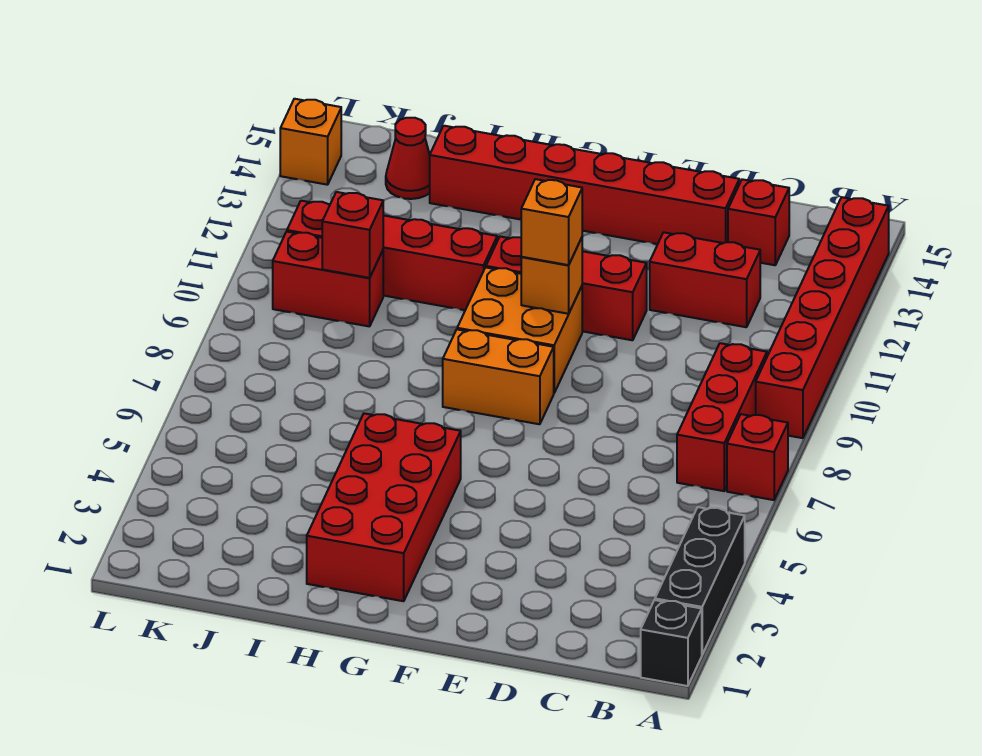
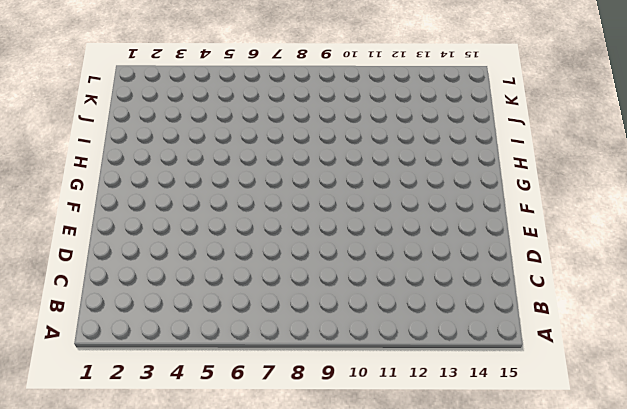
none -> black brick A1 level 1
none -> black brick A2:A4 level 1
none -> red brick A7 level 1

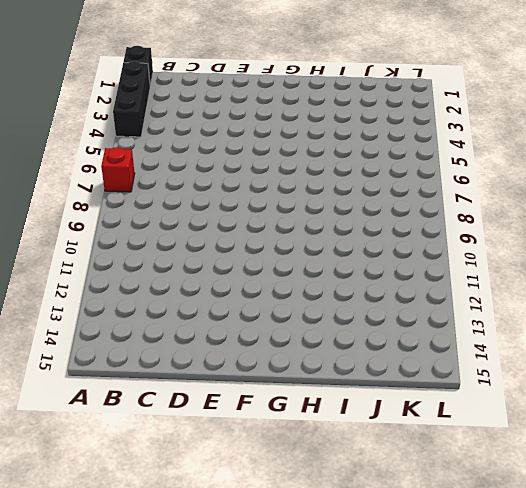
none -> red brick A9:A14 level 1
none -> red brick B7:B9 level 1
none -> red brick C12:D12 level 1

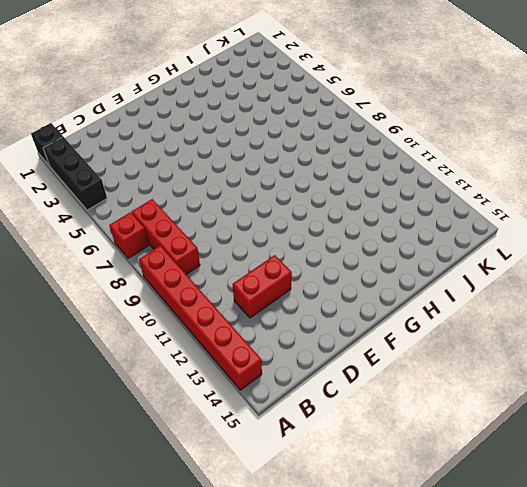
none -> red brick C14 level 1
none -> red brick D14:I14 level 1
none -> red brick E11:G11 level 1

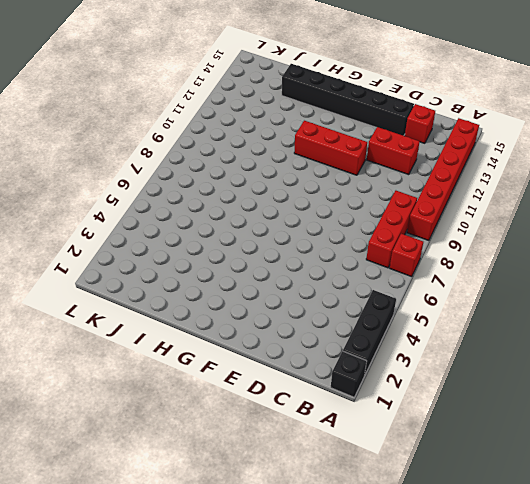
black brick D14:I14 level 1 -> red brick D14:I14 level 1
none -> orange brick F8:G8 level 1
none -> orange brick F9:G10 level 1
none -> red brick G2:H5 level 1

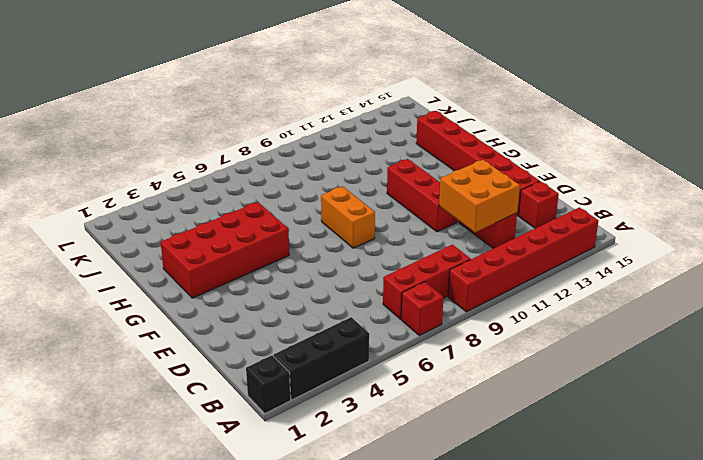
orange brick C11:D12 level 2 -> orange brick F9:G10 level 1
none -> red brick H11:K11 level 1
none -> red brick J10:K10 level 1
none -> red cone J14 level 1

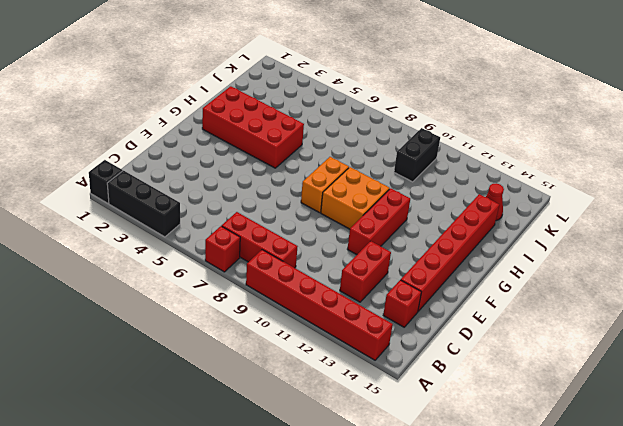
black brick J10:K10 level 1 -> red brick J10:K10 level 1
none -> red brick H11:K11 level 1
none -> orange brick L14 level 1
none -> orange brick F10 level 2

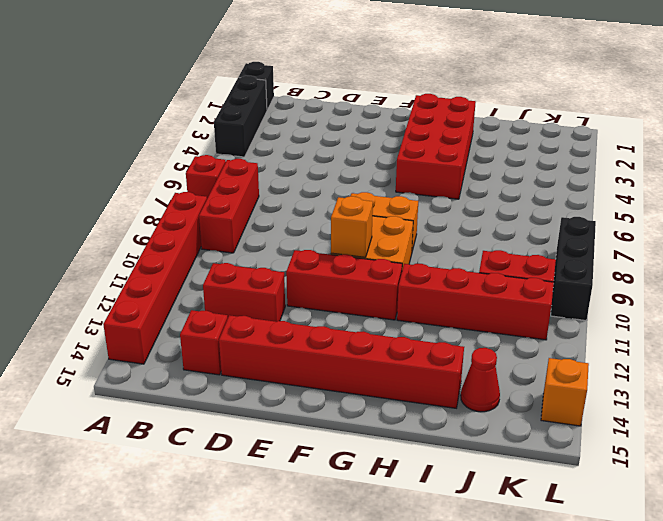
black brick L8:L10 level 1 -> none
none -> red brick J10 level 2
none -> orange brick F10 level 3

